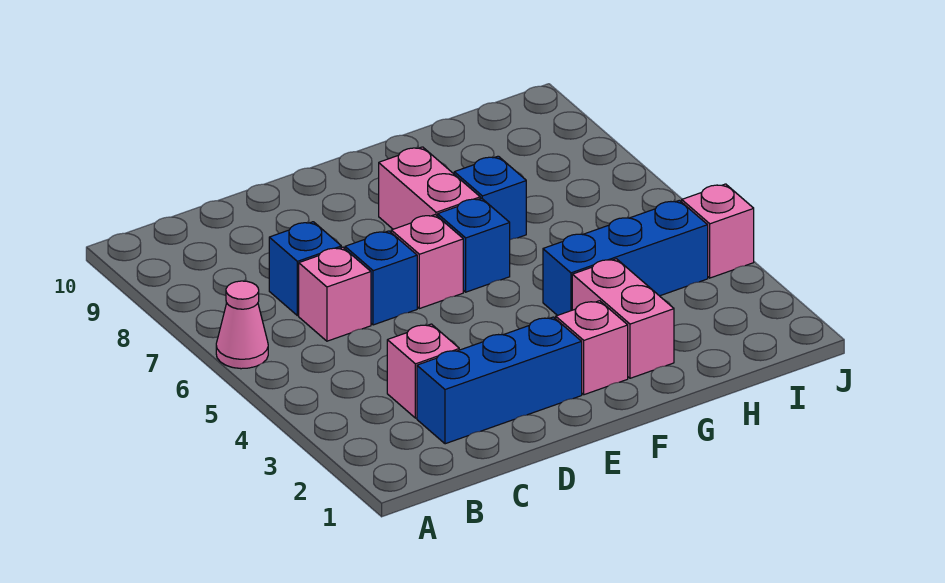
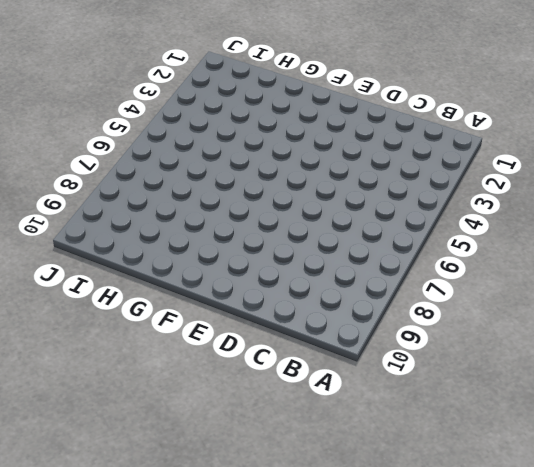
none -> pink cone A6 level 1
none -> blue brick C2:E2 level 1
none -> pink brick C3 level 1

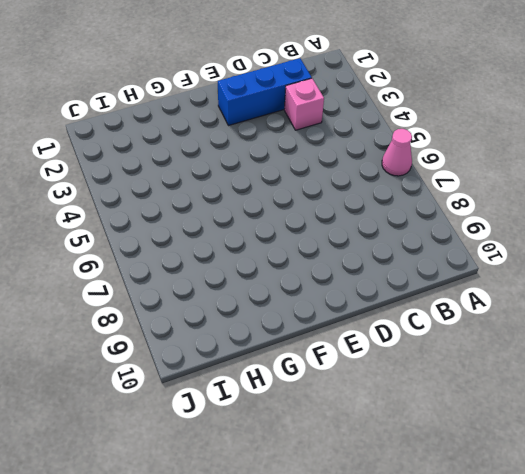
none -> pink brick C6 level 1
none -> blue brick C7 level 1
none -> blue brick D6 level 1

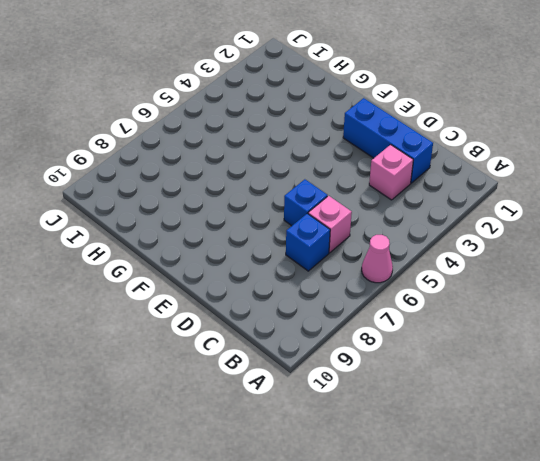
none -> pink brick E6 level 1
none -> pink brick F2 level 1
none -> blue brick F6 level 1

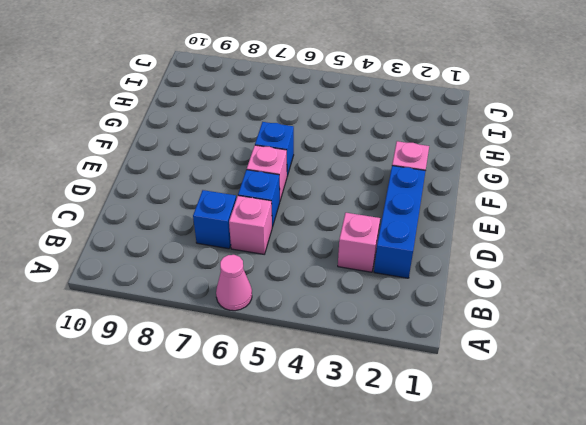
none -> pink brick F7:F8 level 1
none -> pink brick G2:G3 level 1
none -> blue brick G4:I4 level 1

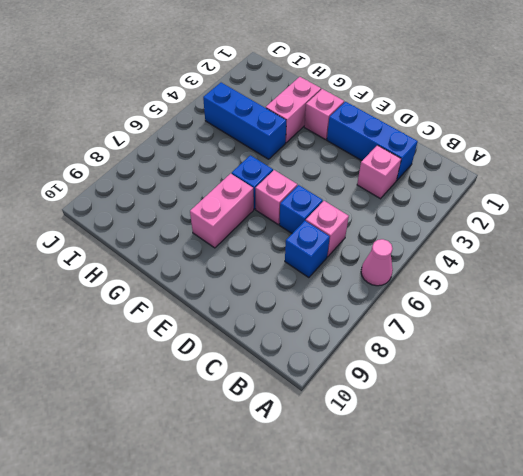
none -> blue brick G7 level 1
none -> pink brick J4 level 1

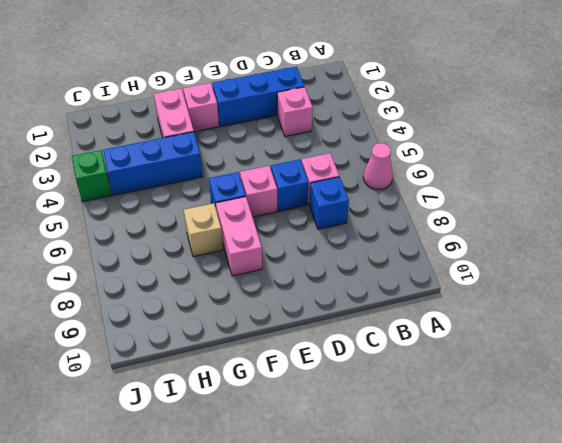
tan brick G7 level 1 -> blue brick G7 level 1
green brick J4 level 1 -> pink brick J4 level 1

